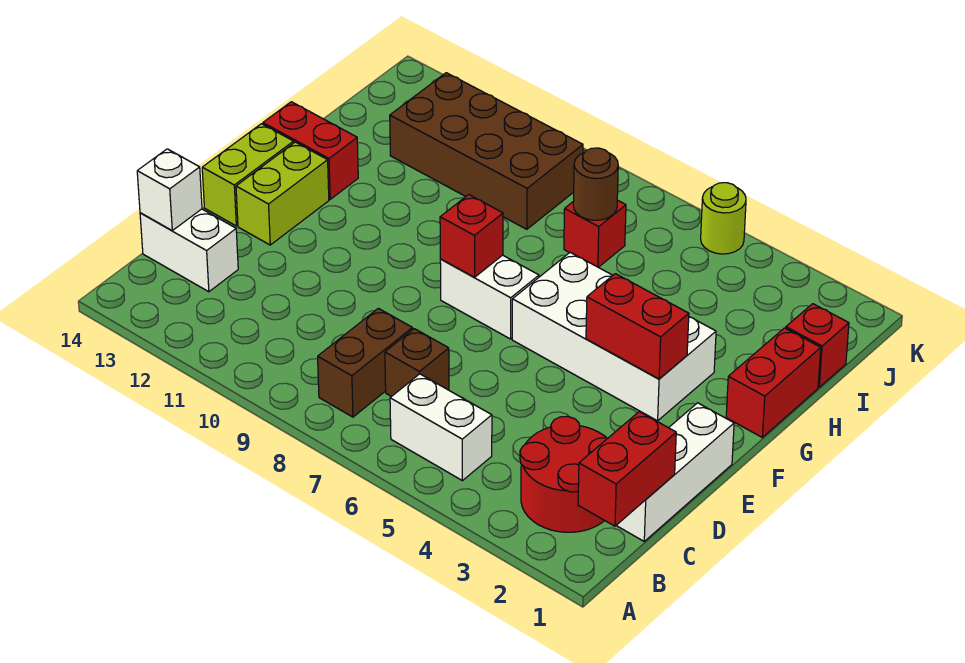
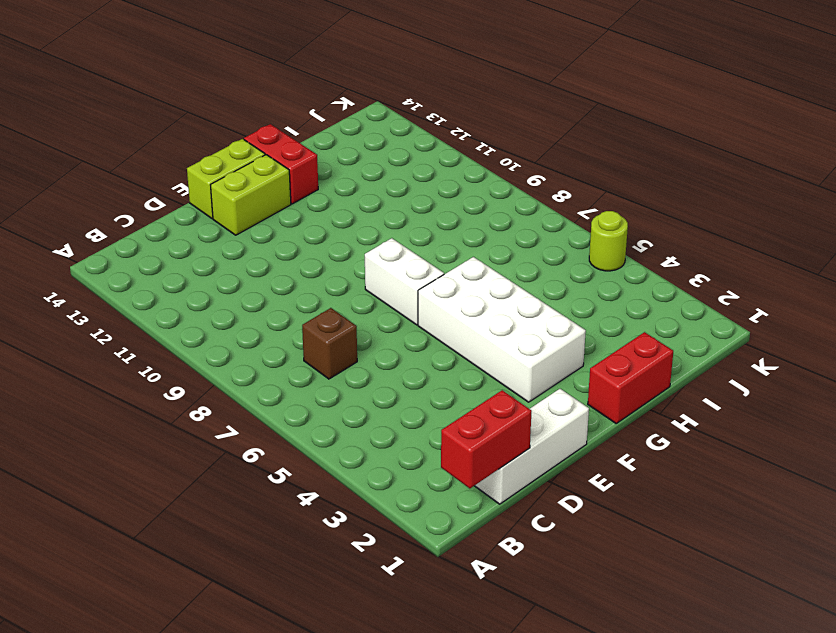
none -> red round brick B2:C3 level 1
none -> white brick B5:B6 level 1
none -> brown brick B8:C8 level 1

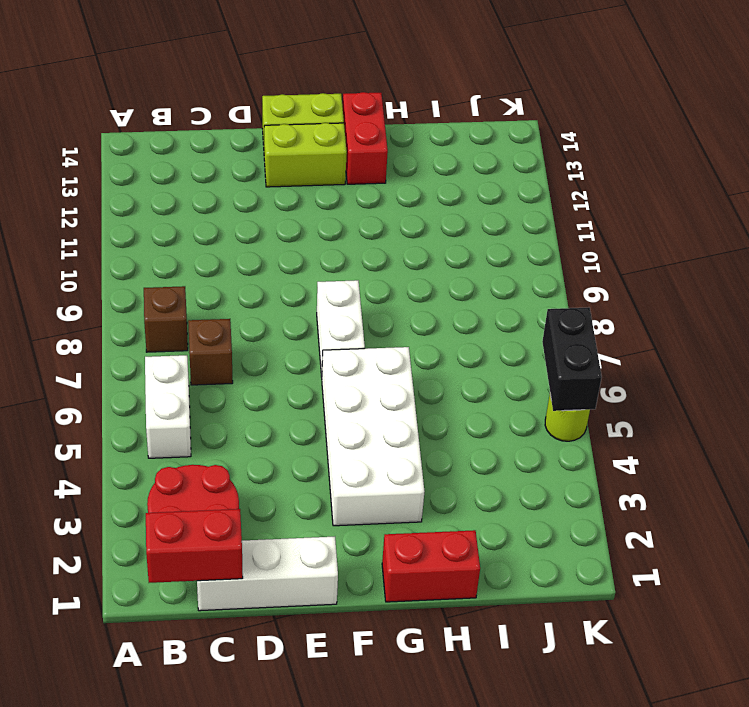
brown brick B8 level 1 -> brown brick B8:C8 level 1
black brick K5:K6 level 2 -> none
none -> white brick C13:C14 level 1
none -> red brick I1 level 1
none -> red brick I7 level 1

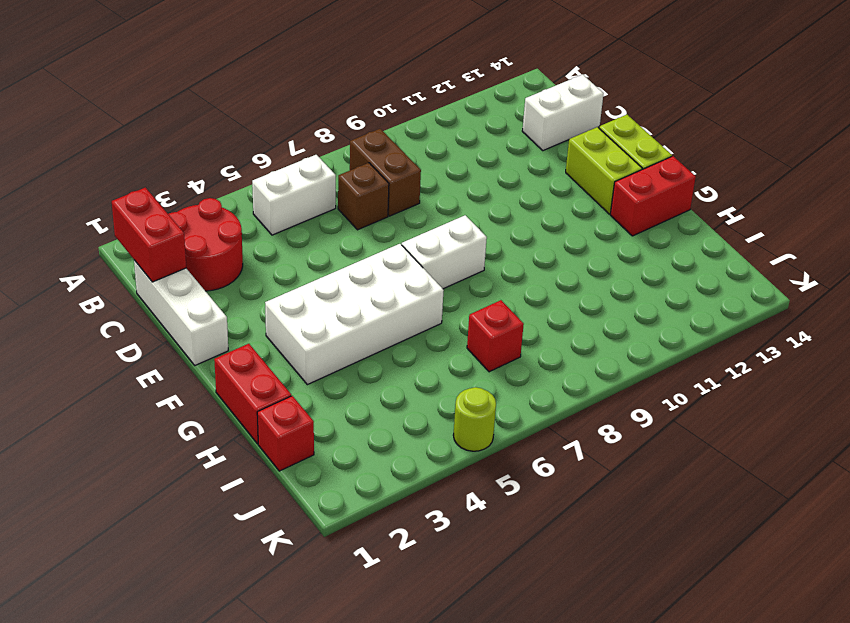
none -> brown brick I9:J12 level 1
none -> white brick C14 level 2
none -> red brick F3:F4 level 2

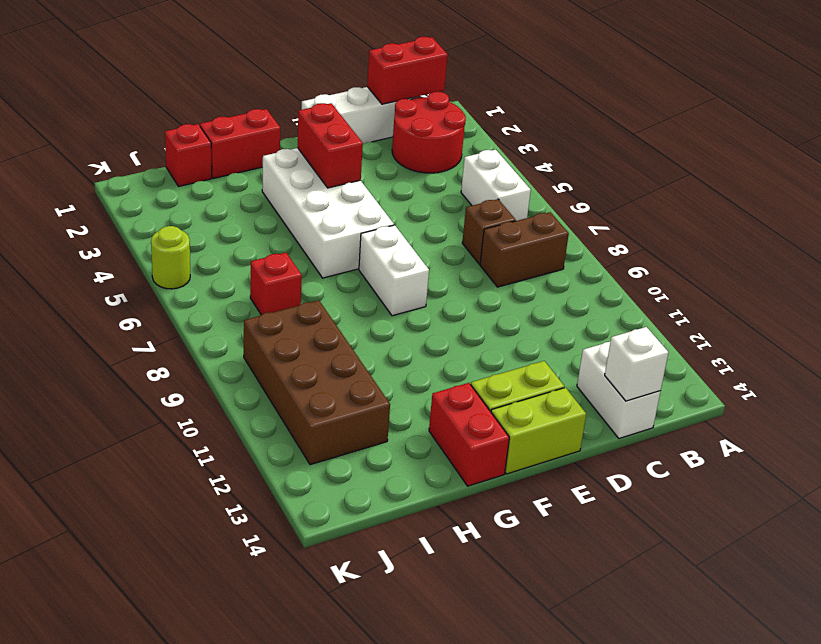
none -> red brick F8 level 2
none -> brown round brick I7 level 2

